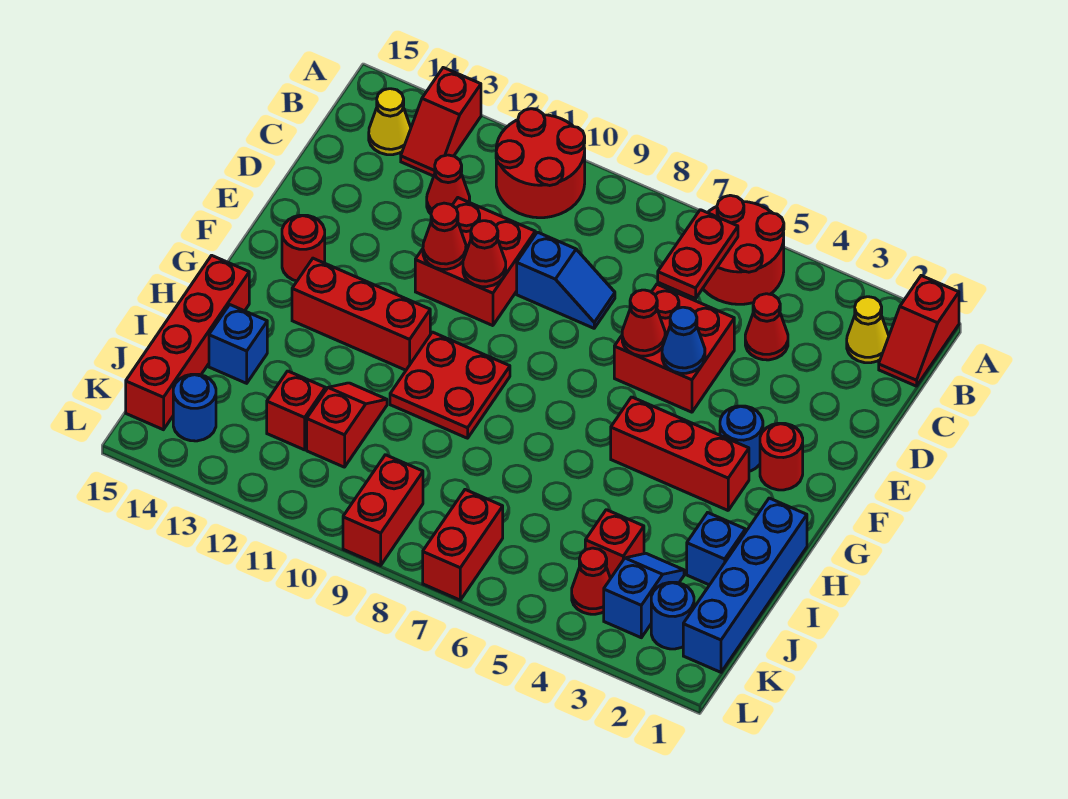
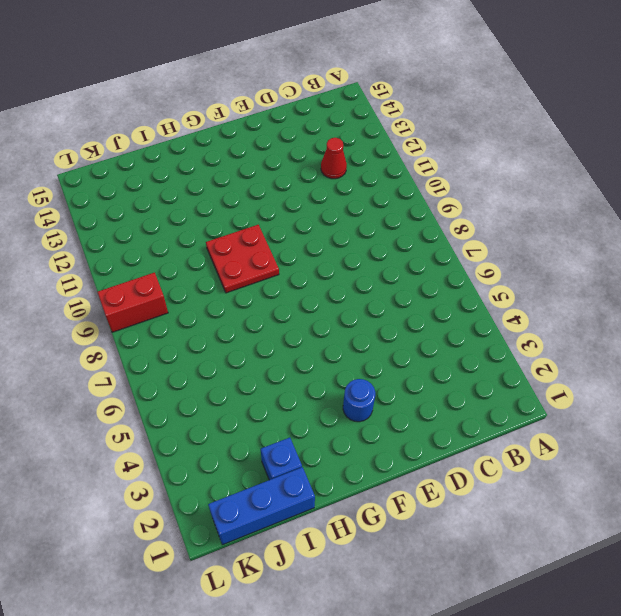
blue brick I1:K1 level 1 -> blue brick H1:K1 level 1
none -> red slope A1:B1 level 1 top A
none -> red round brick A5:B6 level 1
none -> red round brick A10:B11 level 1
none -> red slope A13:B13 level 1 top A

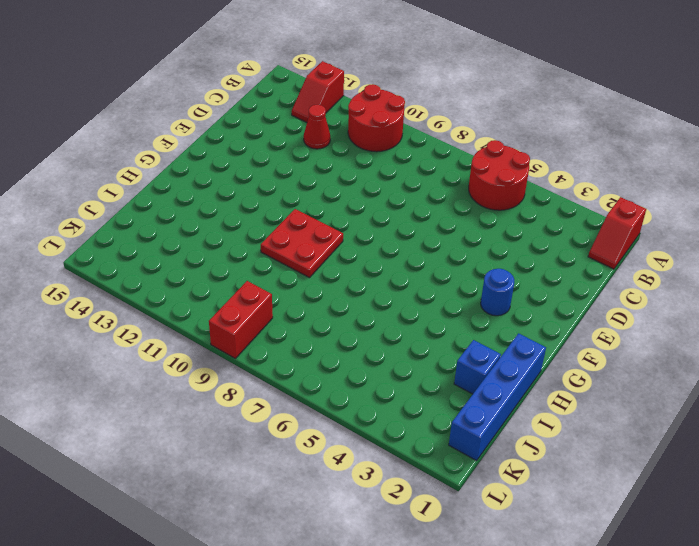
none -> yellow cone B2 level 1
none -> yellow cone B14 level 1
none -> red cone C4 level 1
none -> red brick D5:E6 level 1

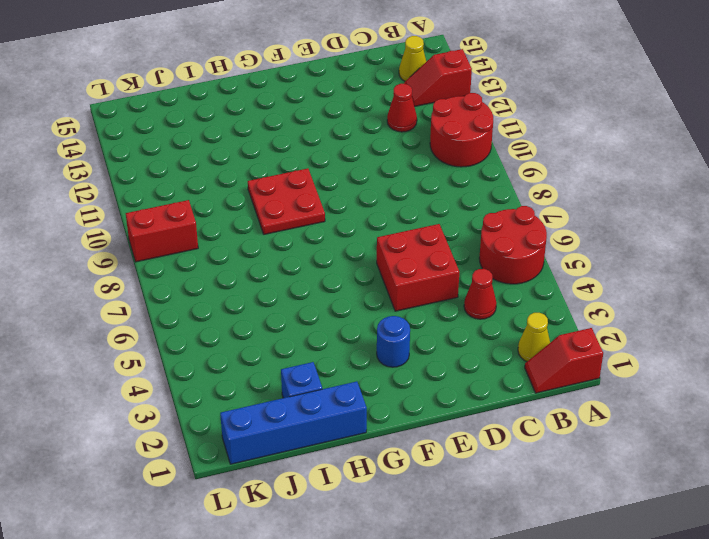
none -> blue slope D8:D9 level 1 top 9
none -> red brick D10:E11 level 1
none -> red round brick F2 level 1
none -> red round brick F14 level 1

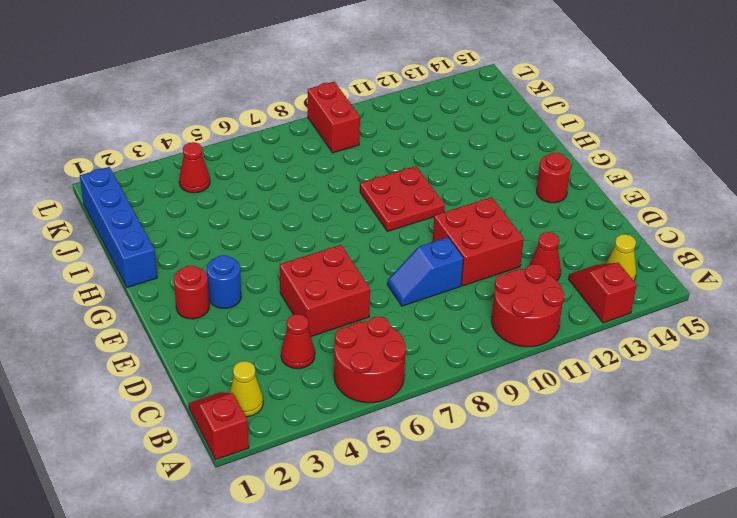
none -> red brick G3:G5 level 1
none -> red brick G11:G13 level 1
none -> red brick H15:K15 level 1
none -> blue brick I2 level 1

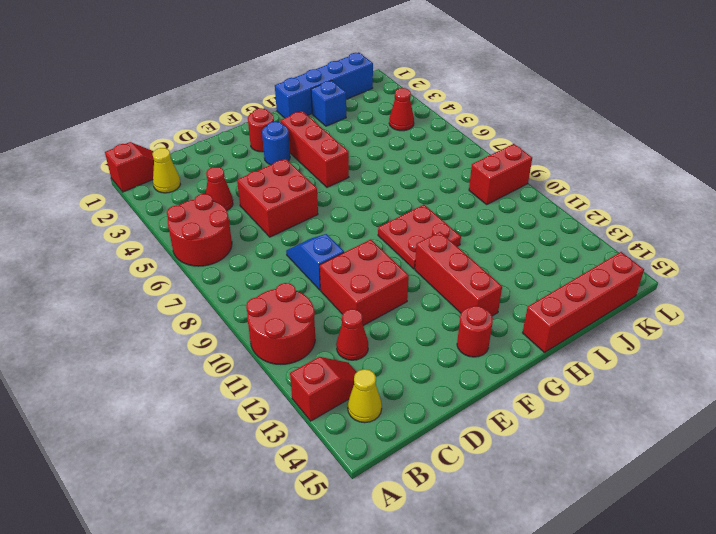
none -> red slope I11:J11 level 1 top J
none -> blue brick I14 level 1
none -> blue slope J3:K3 level 1 top K
none -> red brick J4 level 1

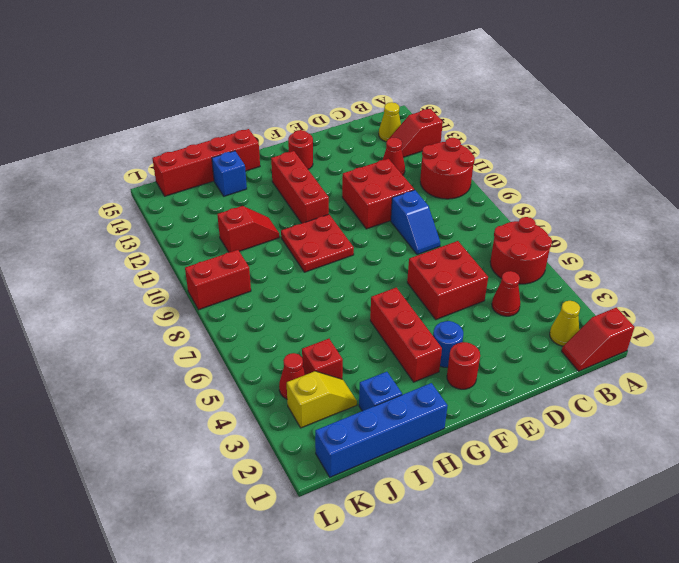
yellow slope J3:K3 level 1 top K -> blue slope J3:K3 level 1 top K
none -> red brick J12 level 1
none -> blue round brick K2 level 1
none -> red brick K7:L7 level 1
none -> blue round brick K14 level 1

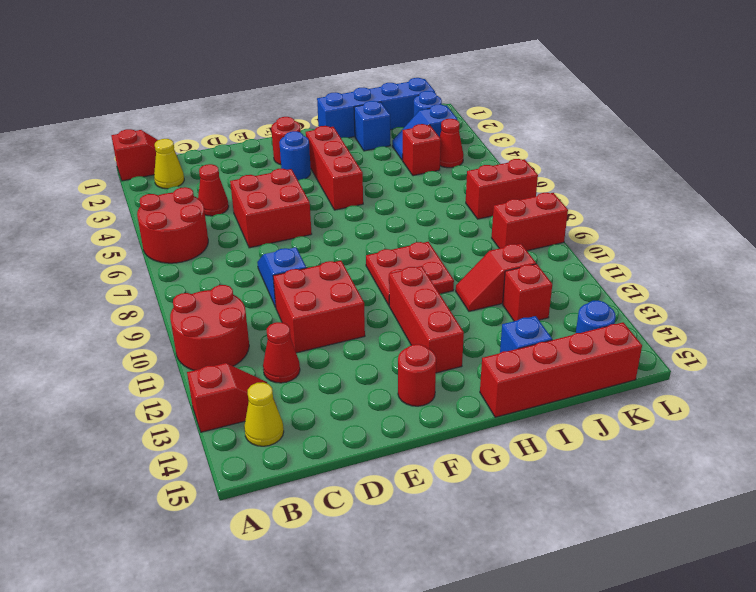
none -> red plate B6:C6 level 2
none -> blue cone E5 level 2
none -> red cone E6 level 2
none -> red cone E10 level 2

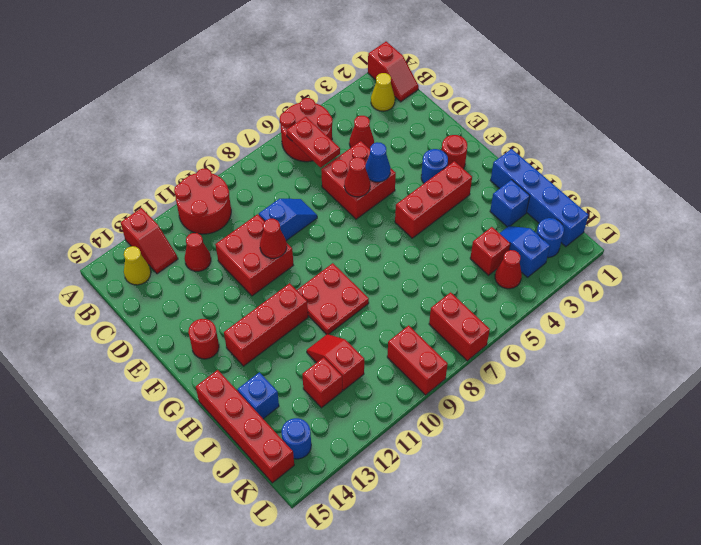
none -> red cone E11 level 2

